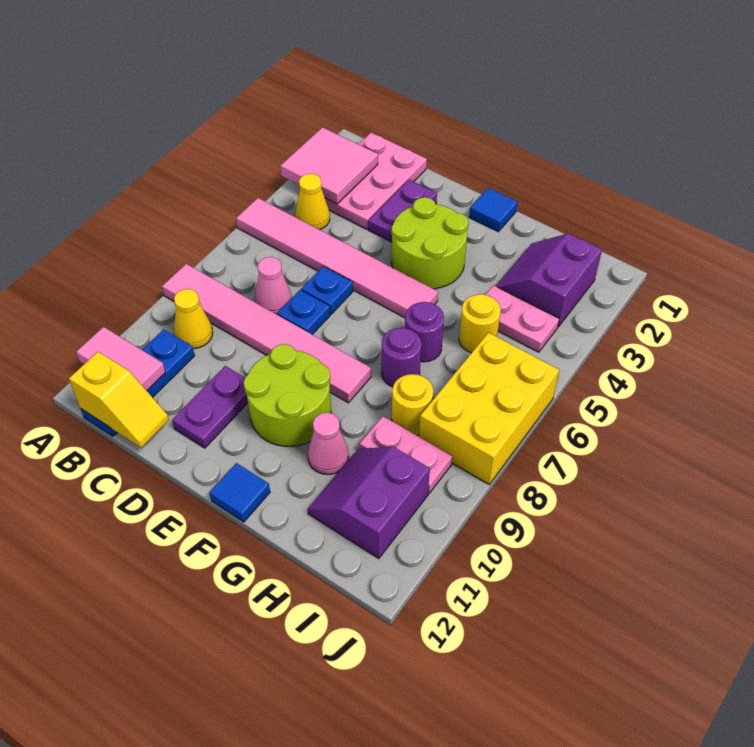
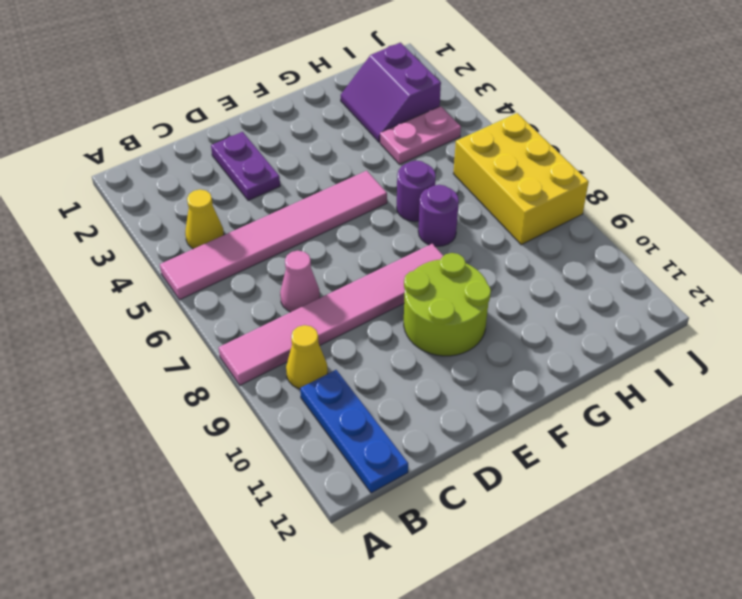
none -> pink plate B1:C3 level 1
none -> blue plate D6 level 1
none -> blue plate D7 level 1

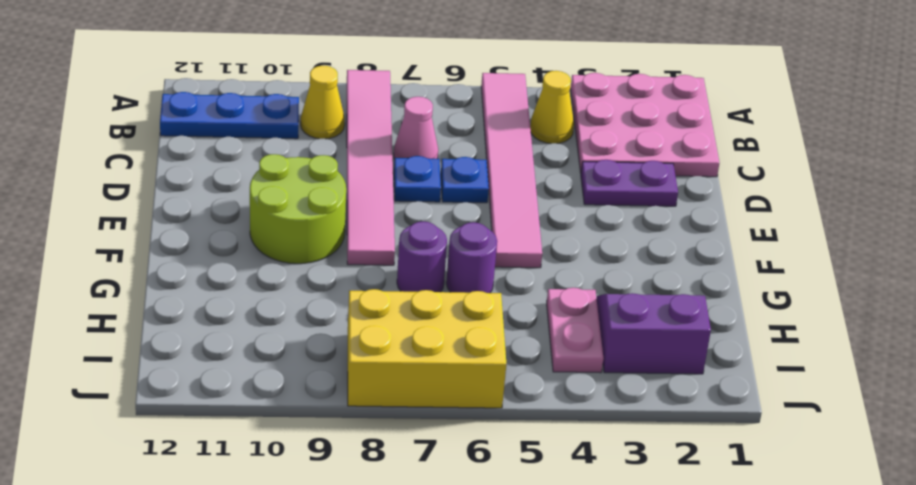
pink plate A1:C3 level 1 -> pink plate B1:C3 level 1
none -> purple plate D10:D11 level 1
none -> lime round brick E3:F4 level 1
none -> blue tile F1 level 1

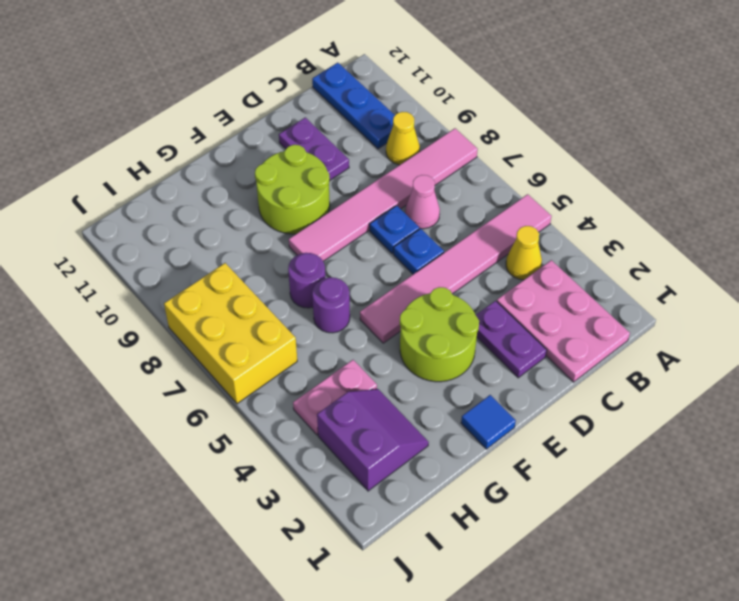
none -> blue tile F12 level 1
none -> pink cone G10 level 1
none -> yellow round brick H5 level 1

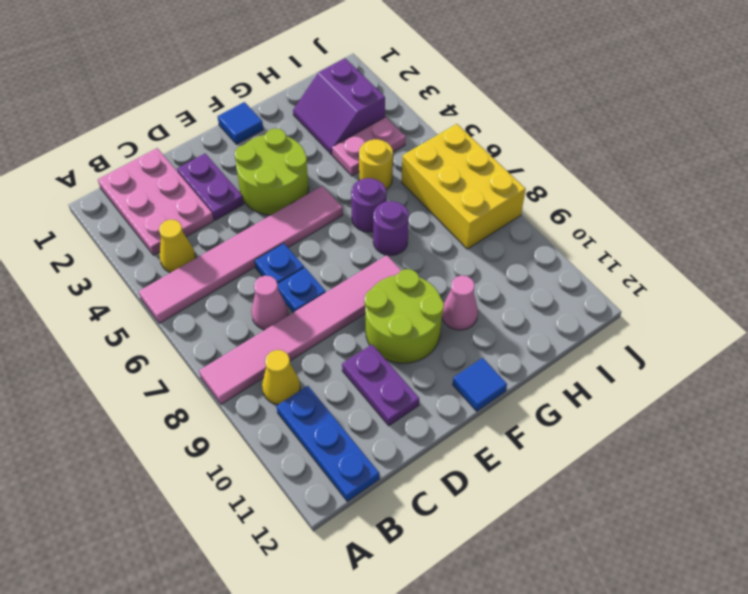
none -> yellow round brick H8 level 1
none -> pink plate H9:I9 level 1
none -> purple slope H10:I11 level 1 top I

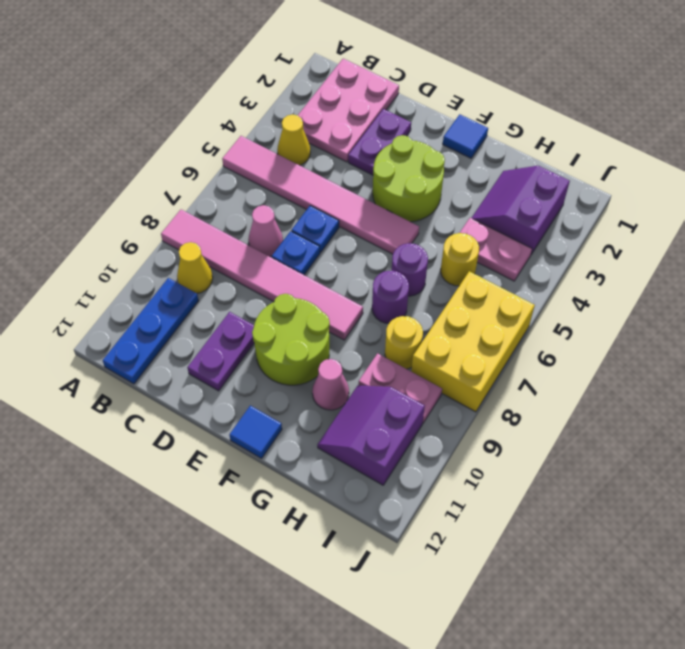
none -> pink tile A2:B3 level 2
none -> pink tile A11:B11 level 2
none -> yellow slope B12:C12 level 2 top B

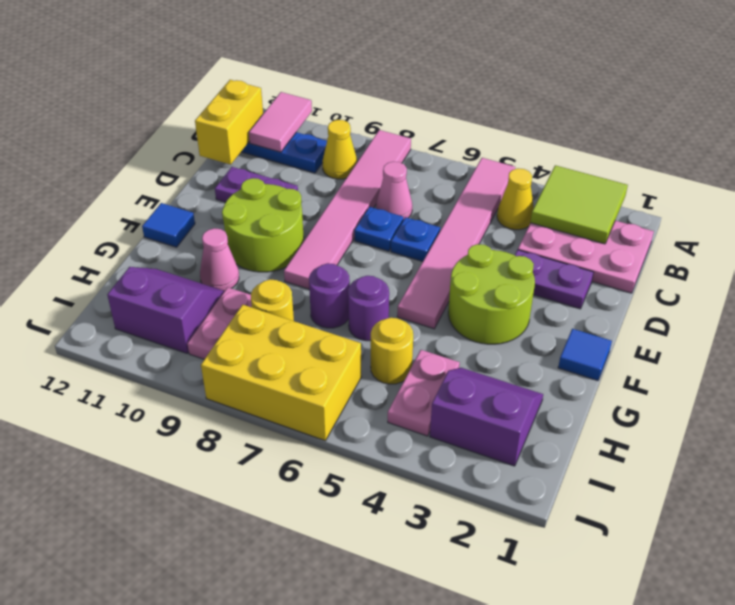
lime tile A2:B3 level 2 -> pink tile A2:B3 level 2
yellow brick B12:C12 level 2 -> yellow slope B12:C12 level 2 top B

